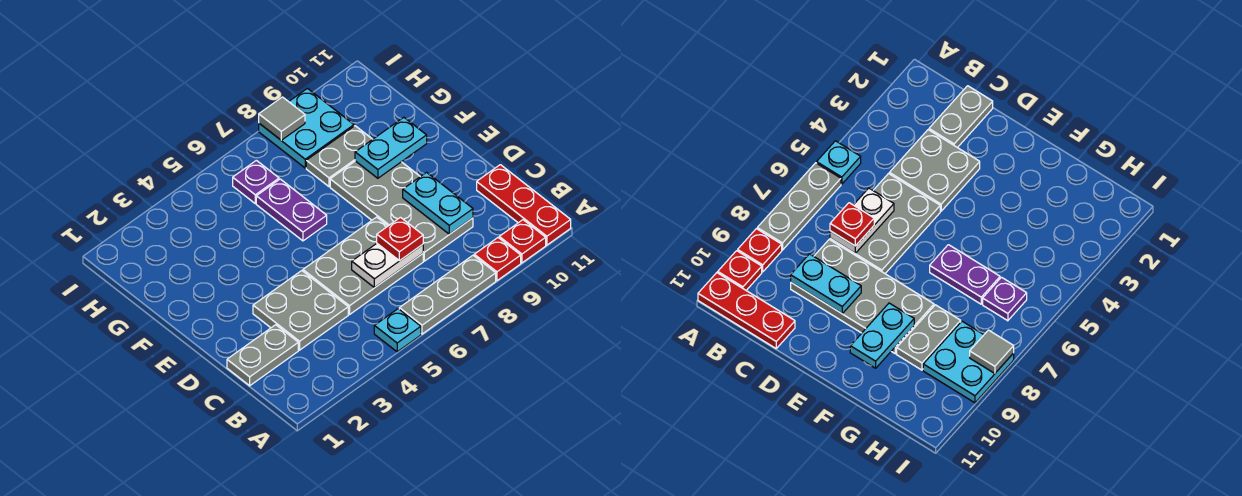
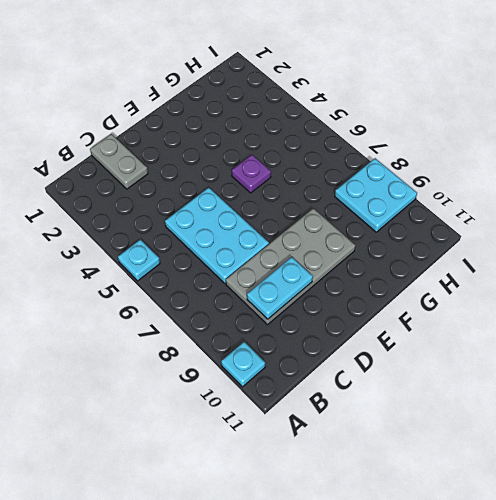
cyan plate A10 level 1 -> red plate A10 level 1
cyan plate C5:D7 level 1 -> grey plate C5:D7 level 1
purple plate F5 level 1 -> purple plate H6 level 1
none -> grey plate A6:A8 level 1
none -> red plate A9 level 1
none -> red plate A11:C11 level 1

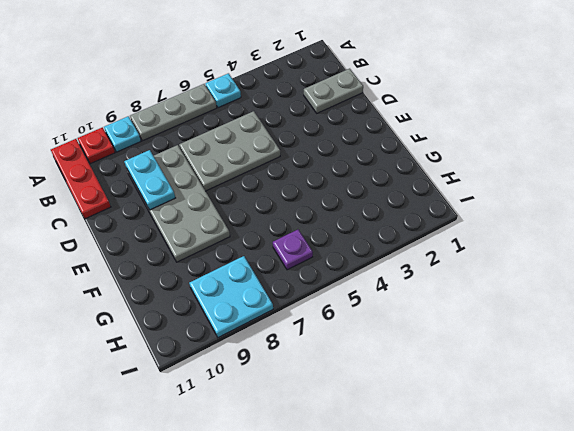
cyan plate A9 level 1 -> red plate A9 level 1
none -> grey plate C3:D4 level 1
none -> purple plate F6:G6 level 1
none -> grey plate G8:G9 level 1

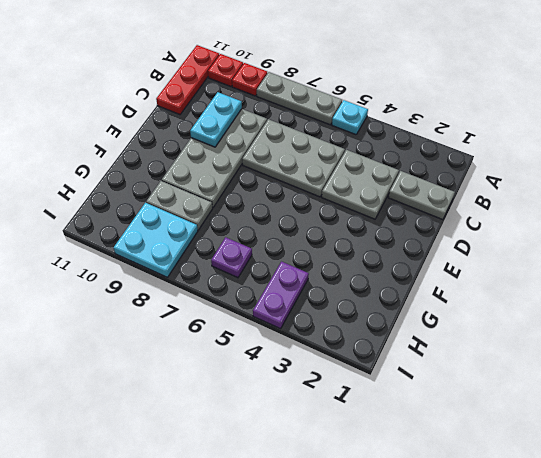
purple plate H4:I4 level 1 -> purple plate F6:G6 level 1
none -> white plate C6:C7 level 2
none -> cyan plate F9:F10 level 2
none -> grey tile I8 level 2

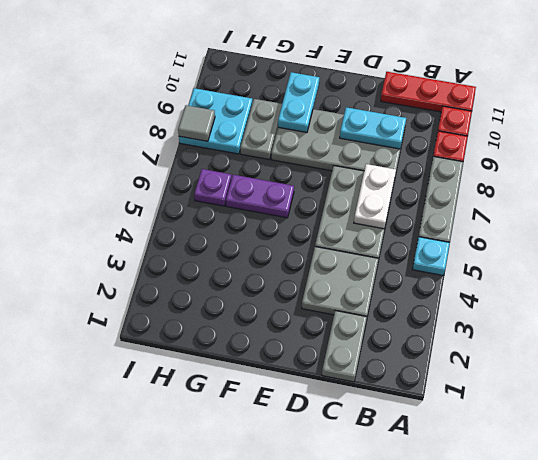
none -> red plate C7 level 3

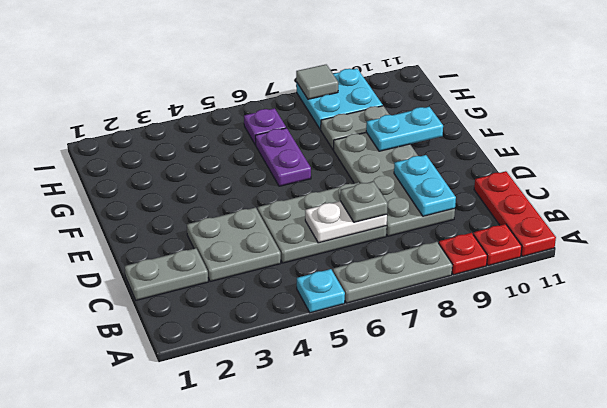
grey plate C7 level 3 -> red plate C7 level 3

